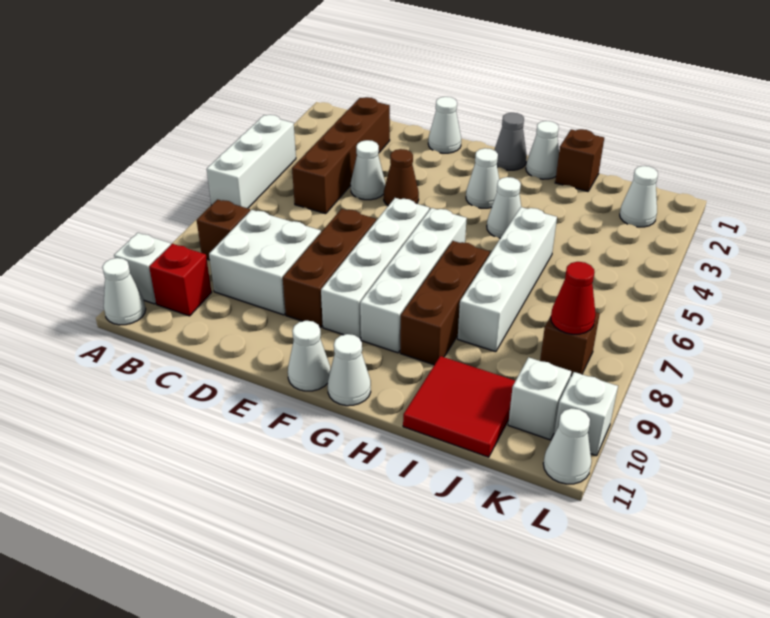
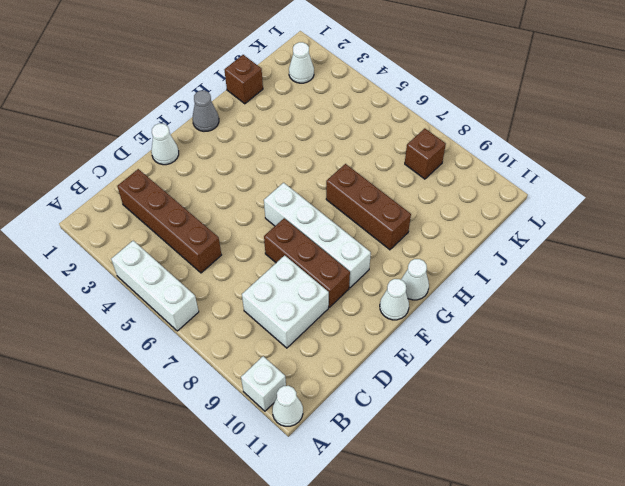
none -> brown brick B8 level 1
none -> red brick B10 level 1
none -> white cone D4 level 1

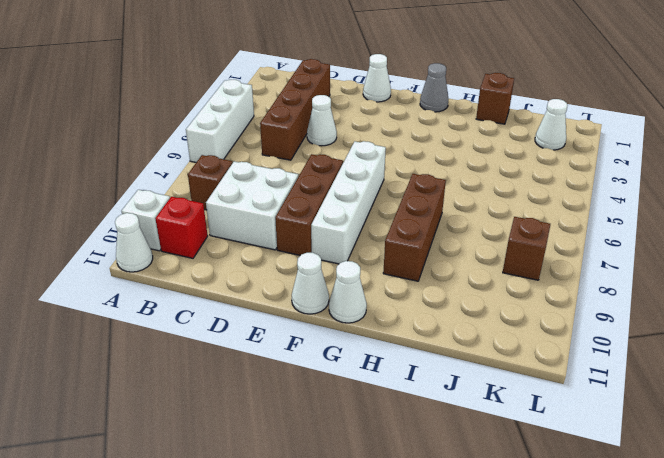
none -> brown cone E4 level 1
none -> white cone G3 level 1
none -> white brick G6:G9 level 1

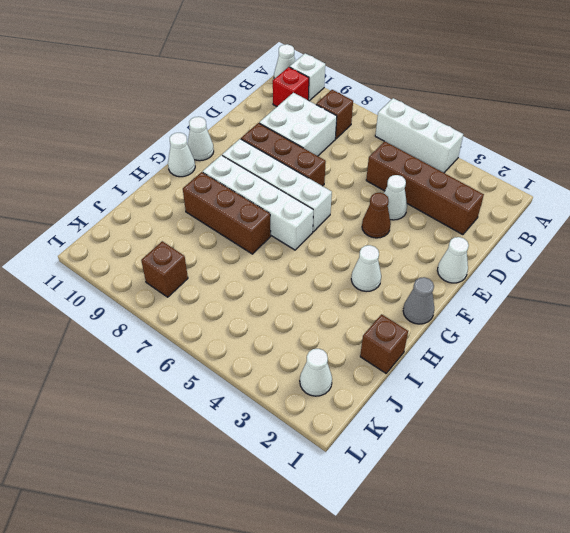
none -> white cone H1 level 1
none -> white cone H4 level 1
none -> white brick I5:I8 level 1

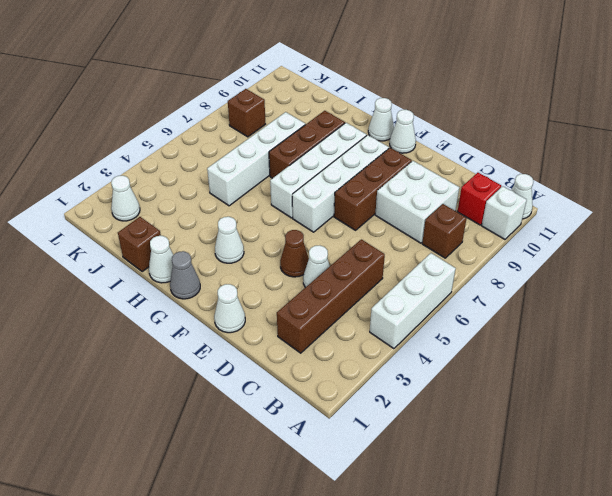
none -> white cone H4 level 1
none -> red tile I10:J11 level 1
none -> white brick K10 level 1

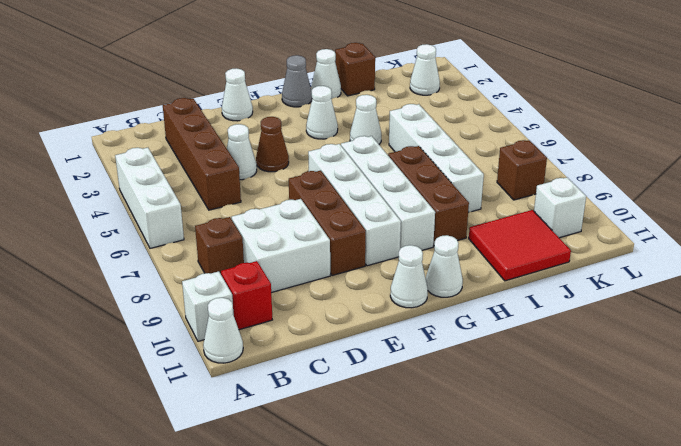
none -> white brick L10 level 1
none -> white cone L11 level 1
none -> red cone K8 level 2

